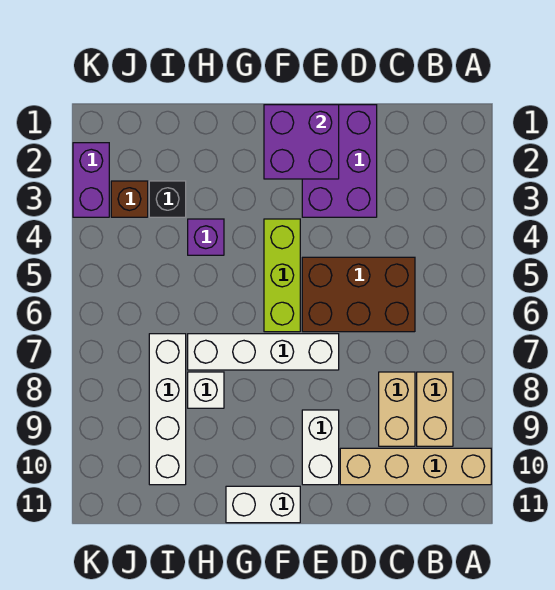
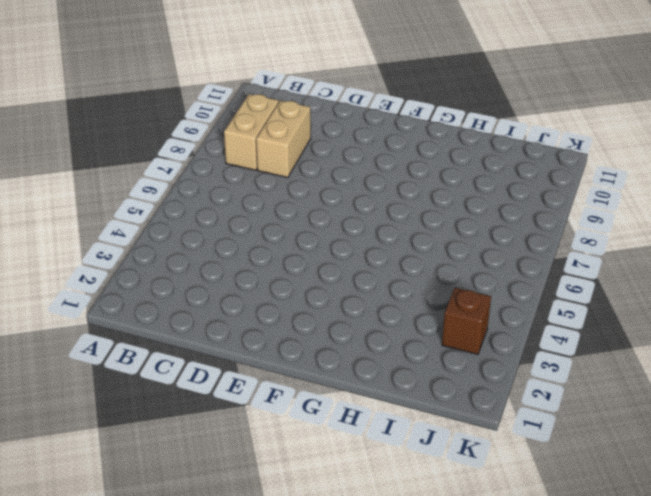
none -> tan brick A10:D10 level 1
none -> brown brick C5:E6 level 1
none -> purple brick D1:E3 level 1

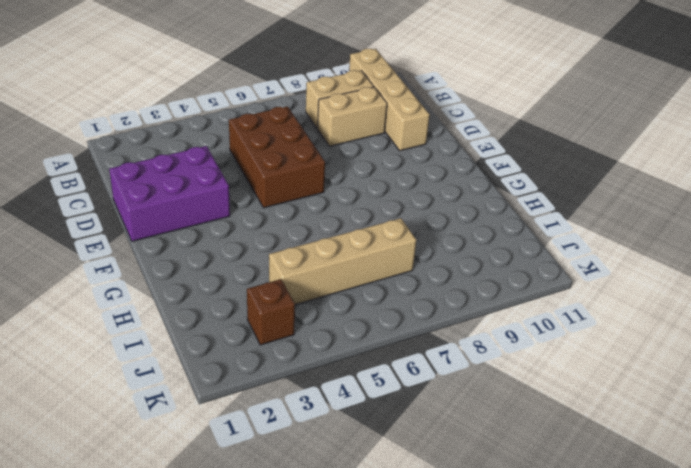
tan brick I4:I7 level 1 -> white brick I7:I10 level 1
none -> white brick E7:H7 level 1
none -> white brick E9:E10 level 1
none -> lime brick F4:F6 level 1

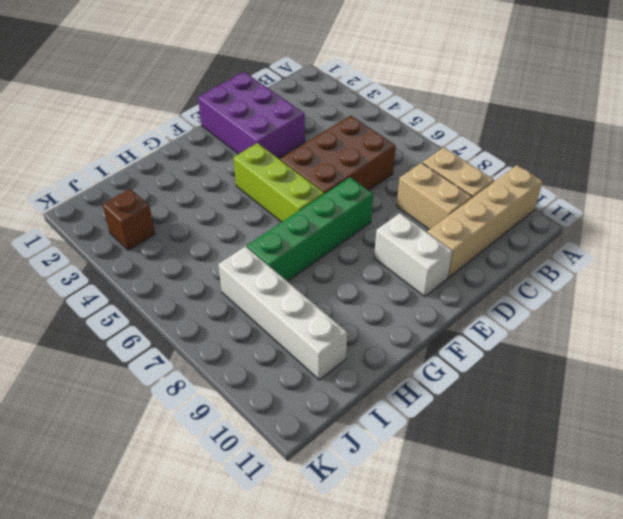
green brick E7:H7 level 1 -> white brick E7:H7 level 1
none -> white brick F11:G11 level 1
none -> purple brick H4 level 1
none -> white brick H8 level 1

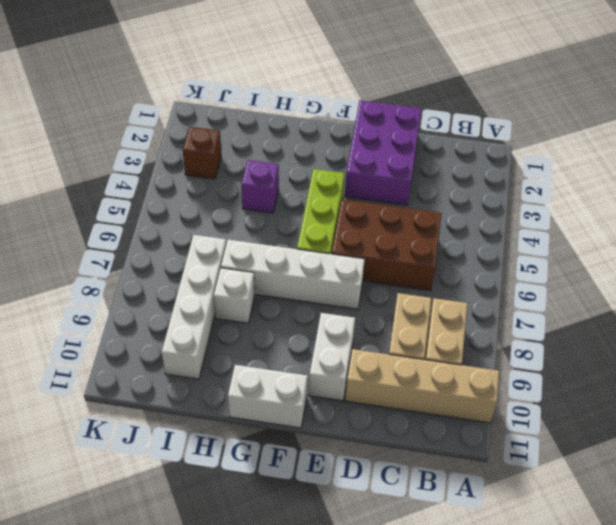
none -> black brick I3 level 1
none -> purple brick K2:K3 level 1
none -> purple brick E1:F2 level 2

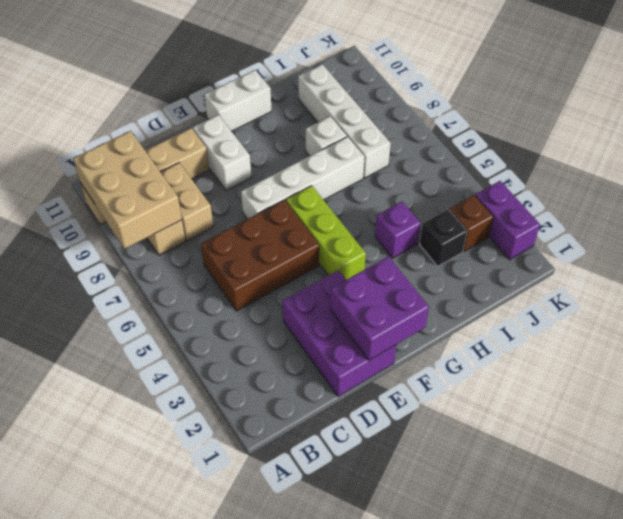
tan brick A8:B10 level 2 -> none

